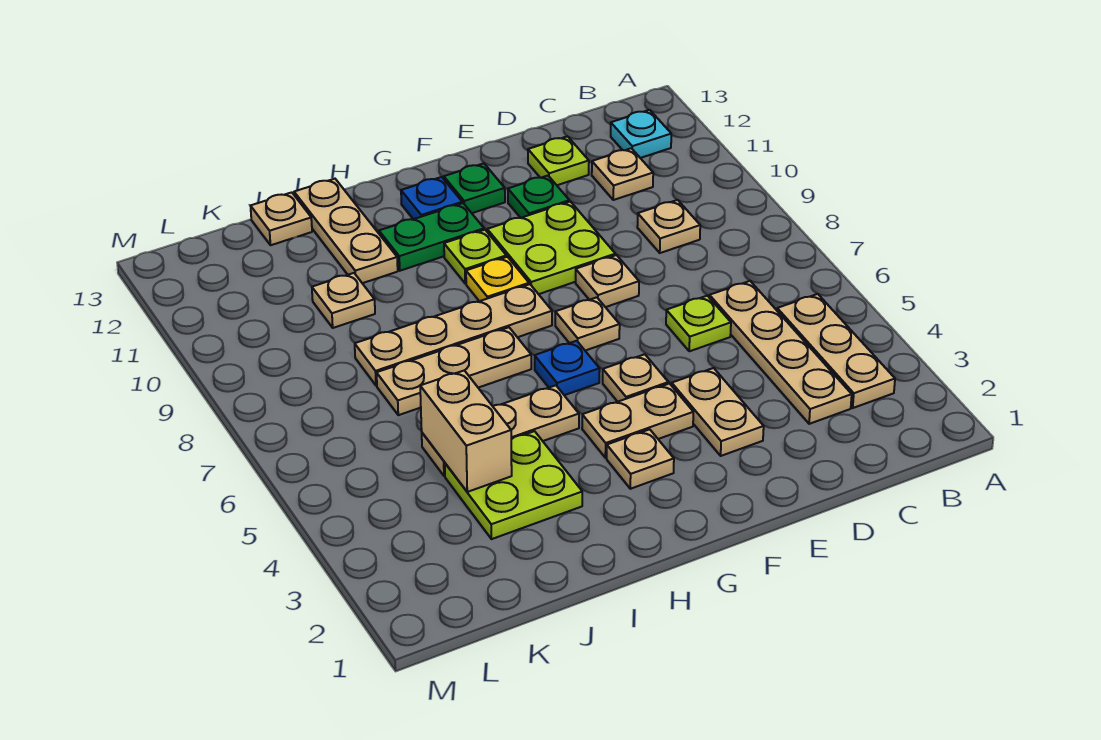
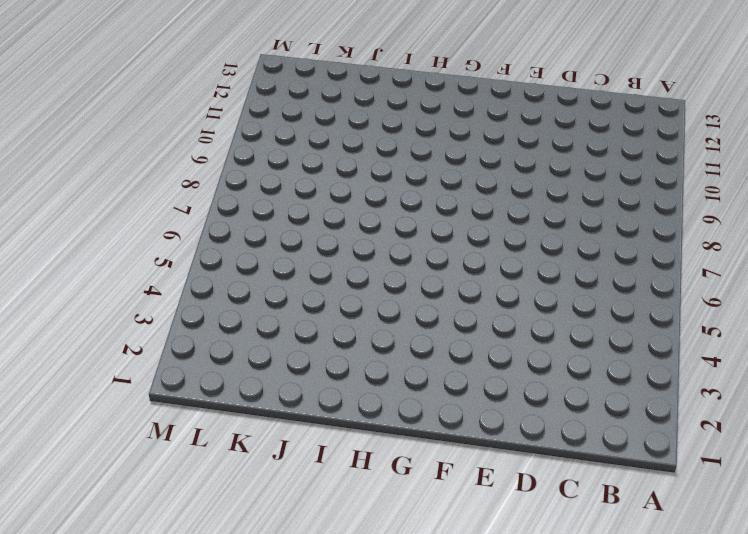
none -> tan plate B3:B5 level 1
none -> cyan plate B12 level 1
none -> tan plate C3:C6 level 1

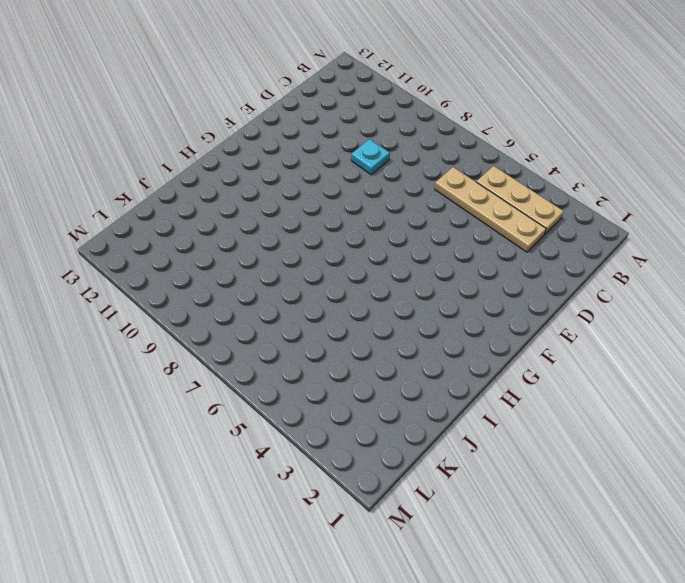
cyan plate D9 level 1 -> cyan plate B12 level 1
none -> tan plate C9 level 1
none -> tan plate C11 level 1
none -> lime plate D6 level 1

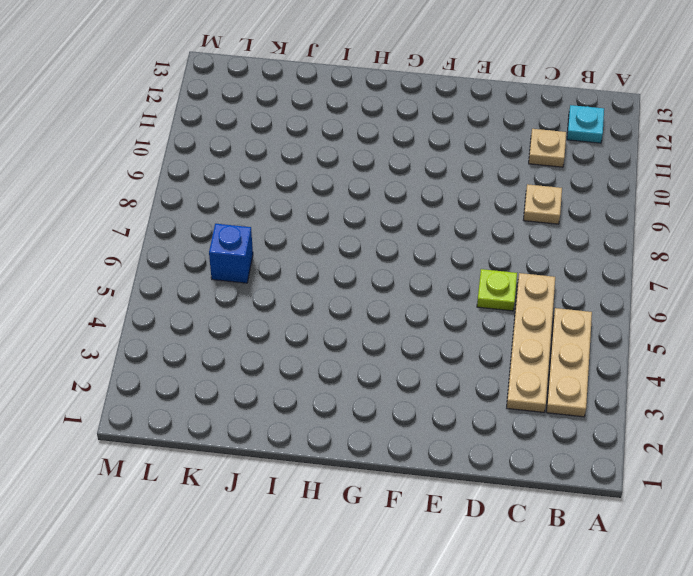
blue brick K6 level 1 -> none
none -> lime plate D12 level 1
none -> tan plate E3:E4 level 1
none -> tan plate E8 level 1

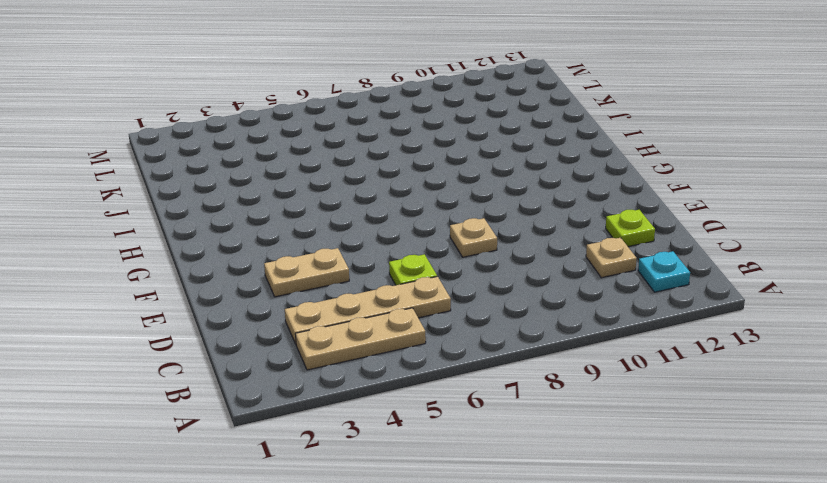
none -> tan plate C9 level 1
none -> lime plate E9:F10 level 1
none -> green plate E11 level 1

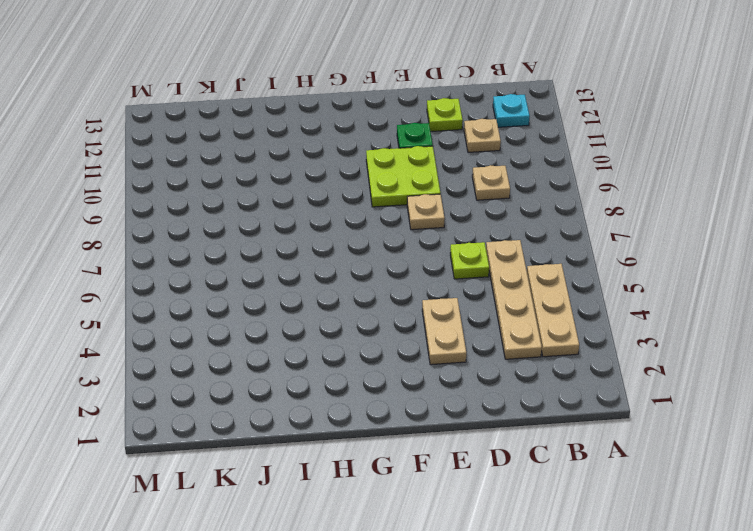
none -> tan plate F4:G4 level 1
none -> tan plate F5 level 1
none -> tan plate F7 level 1

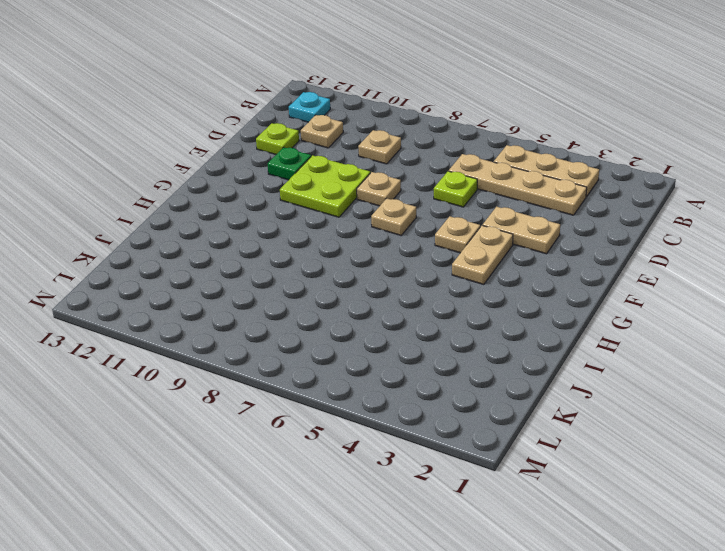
none -> green plate F12 level 1
none -> tan plate G3 level 1
none -> blue plate G6 level 1

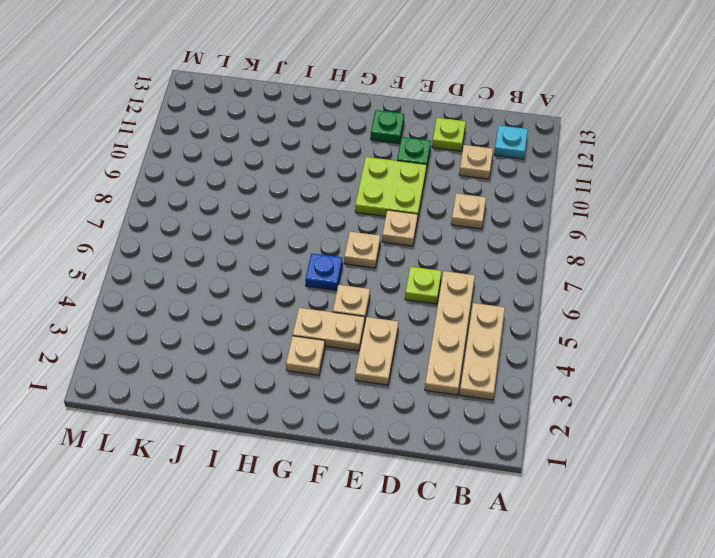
none -> tan plate G8:J8 level 1
none -> yellow plate G9 level 1
none -> lime plate G10 level 1

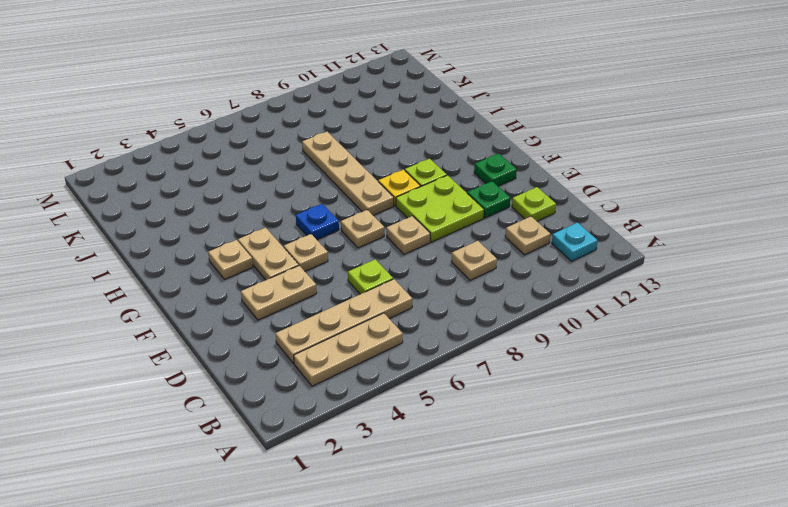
none -> green plate G11:H11 level 1
none -> blue plate G12 level 1
none -> tan plate H5:J5 level 1

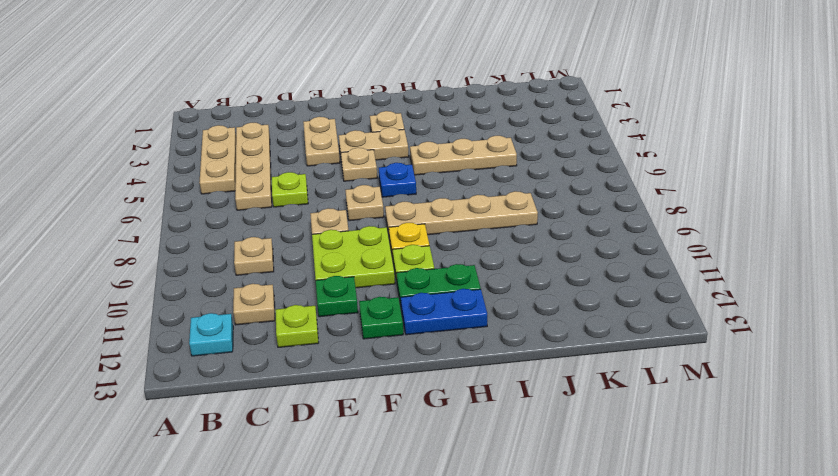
blue plate G12:H12 level 1 -> blue plate G12 level 1
none -> tan plate H7:J7 level 1
none -> lime plate I3:J4 level 1
none -> tan plate I11:I13 level 1

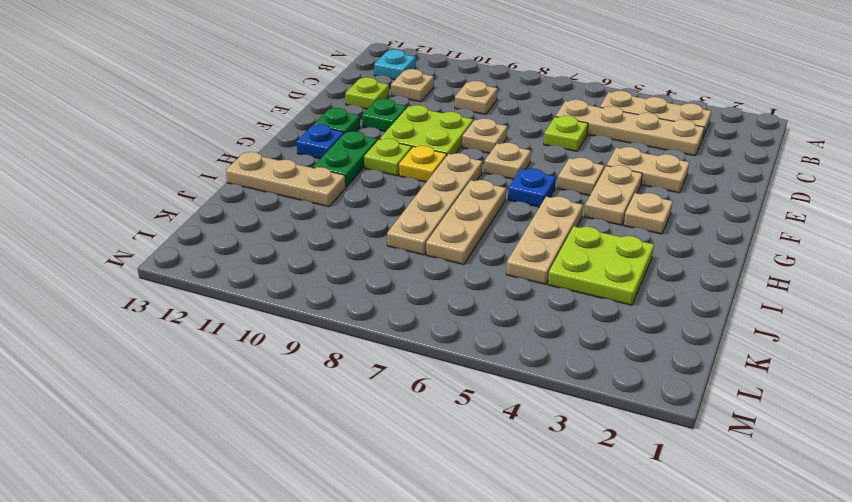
none -> tan plate J10 level 1
none -> tan plate J13 level 1
none -> tan brick J4:J5 level 2

